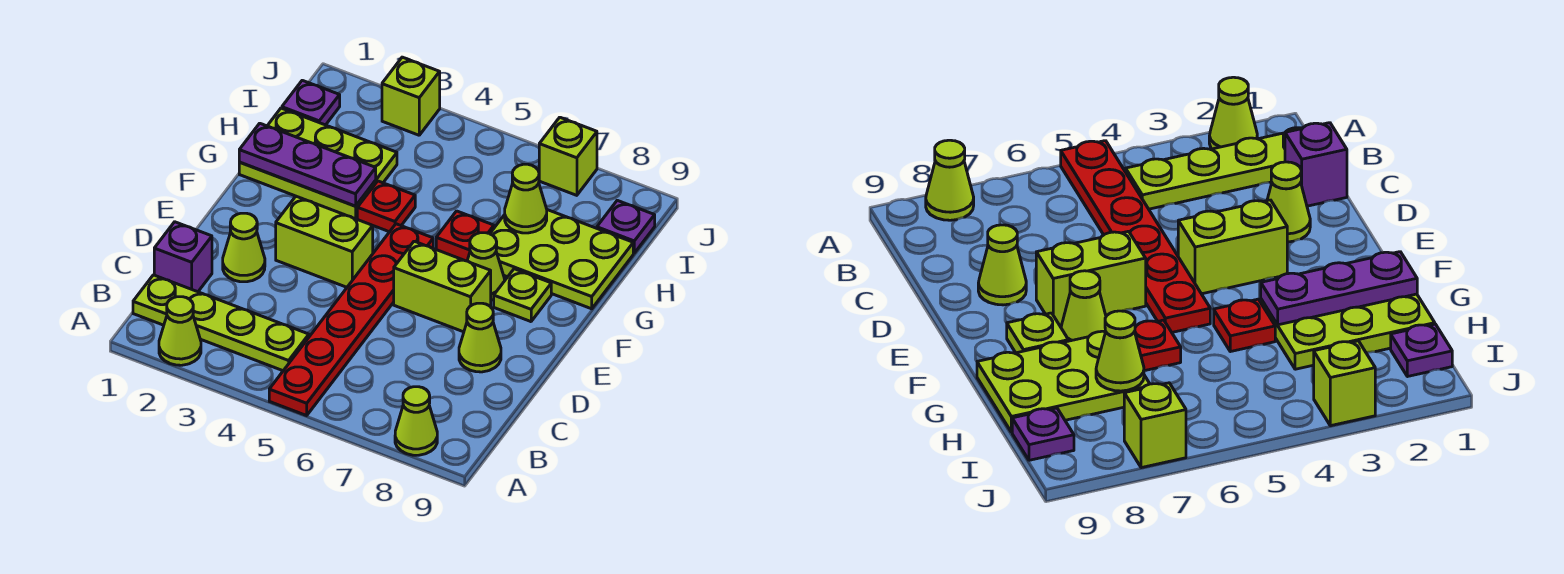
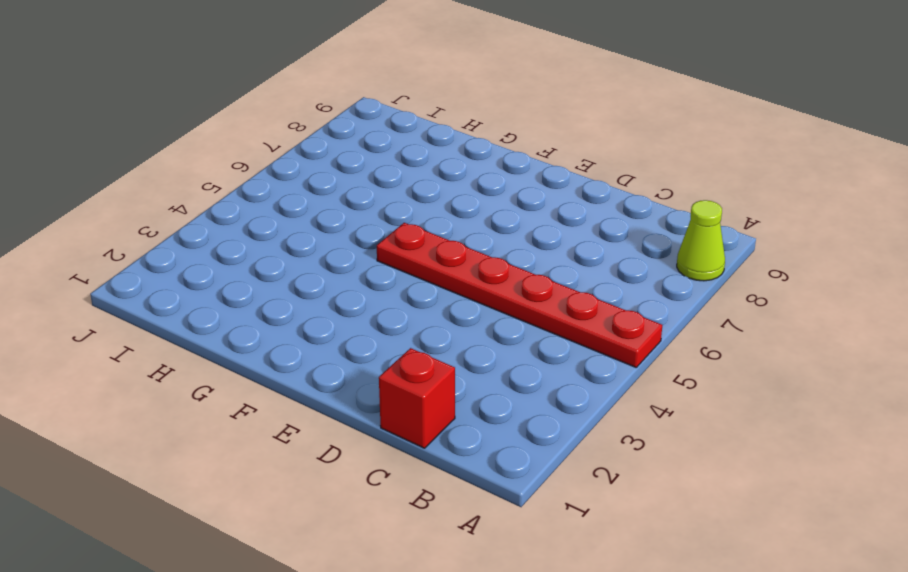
red brick C1 level 1 -> purple brick C1 level 1
none -> lime cone A2 level 1
none -> lime plate B1:B4 level 1
none -> lime cone D2 level 1

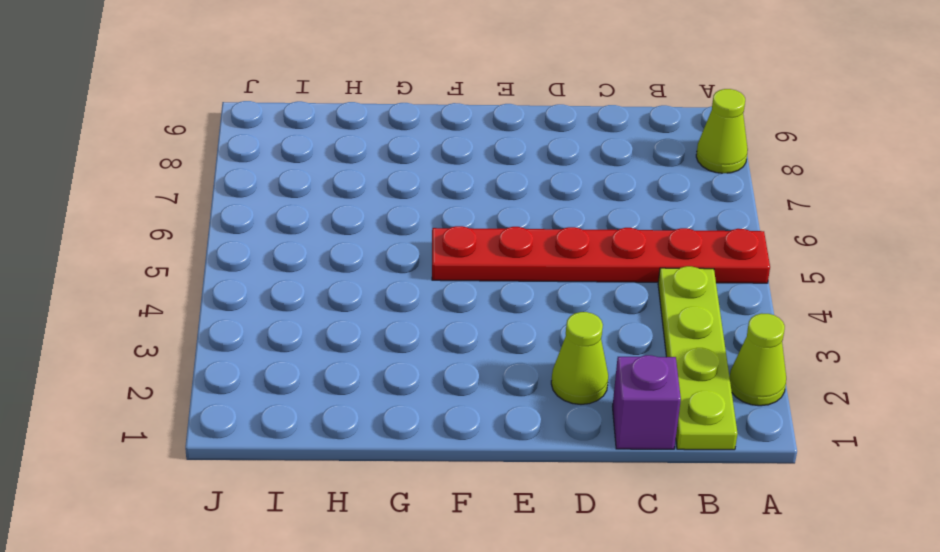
none -> lime cone D8 level 1
none -> lime brick E3:E4 level 1
none -> lime brick E6:E7 level 1

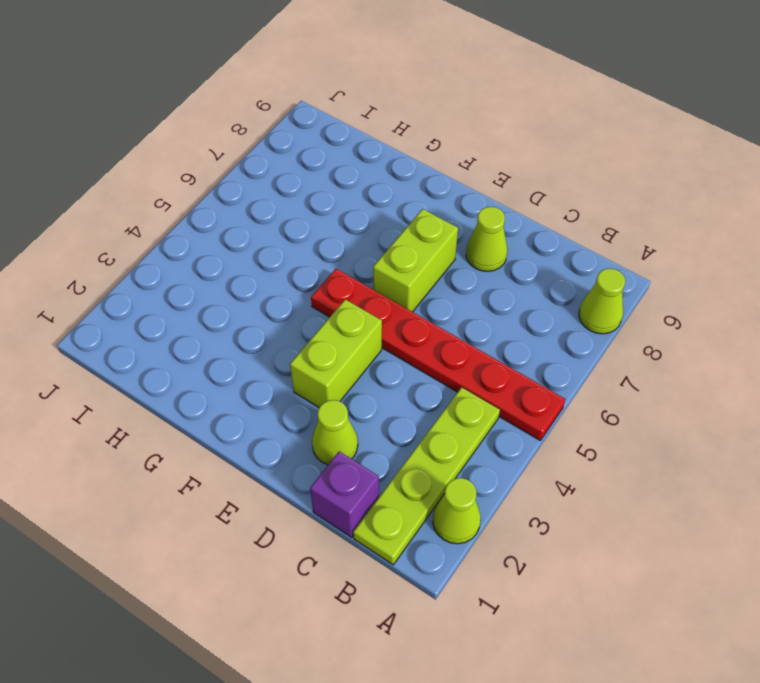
none -> lime cone F7 level 1
none -> lime plate F8 level 1
none -> lime plate G1:H3 level 1

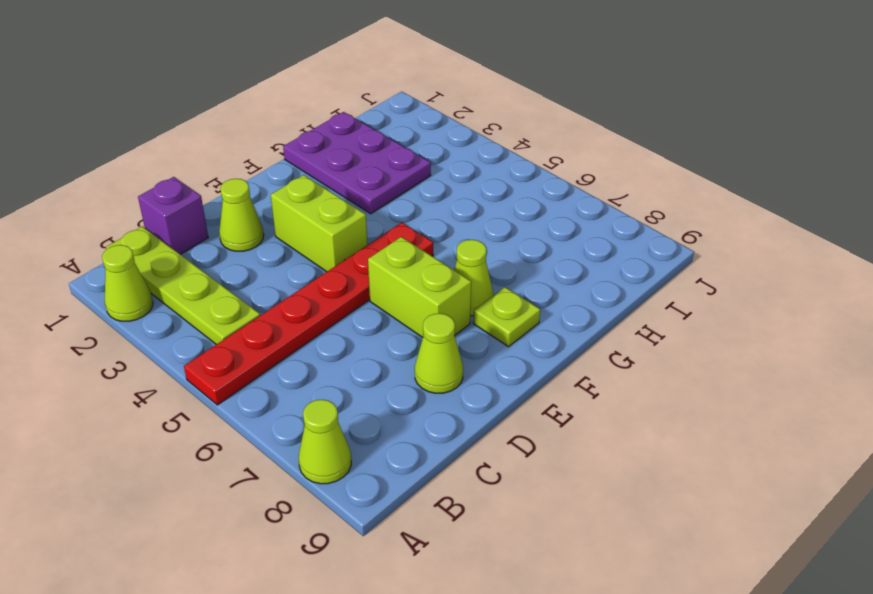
purple plate G1:H3 level 1 -> lime plate G1:H3 level 1
none -> red plate G4 level 1
none -> red plate G6 level 1
none -> lime plate G7:H9 level 1

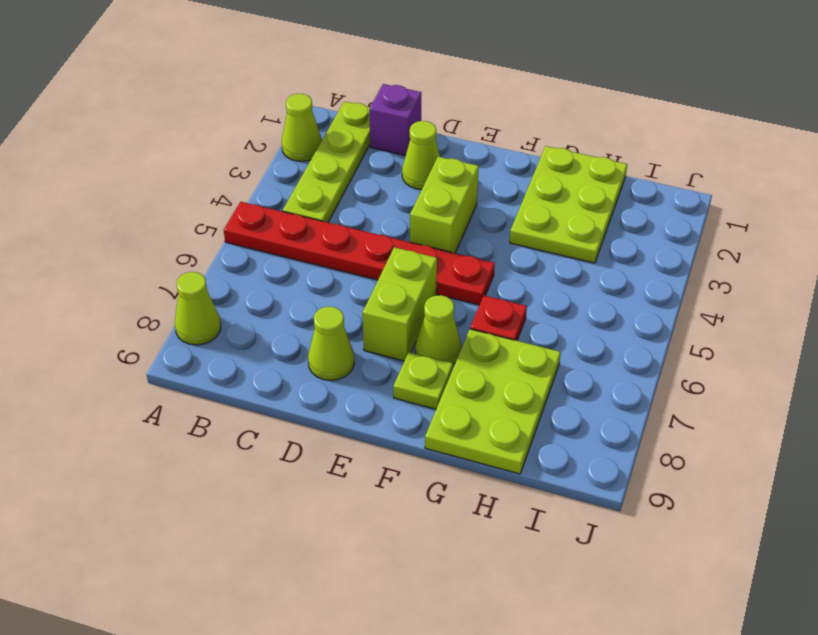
none -> red plate G4 level 1
none -> purple plate I1 level 1
none -> purple plate I9 level 1

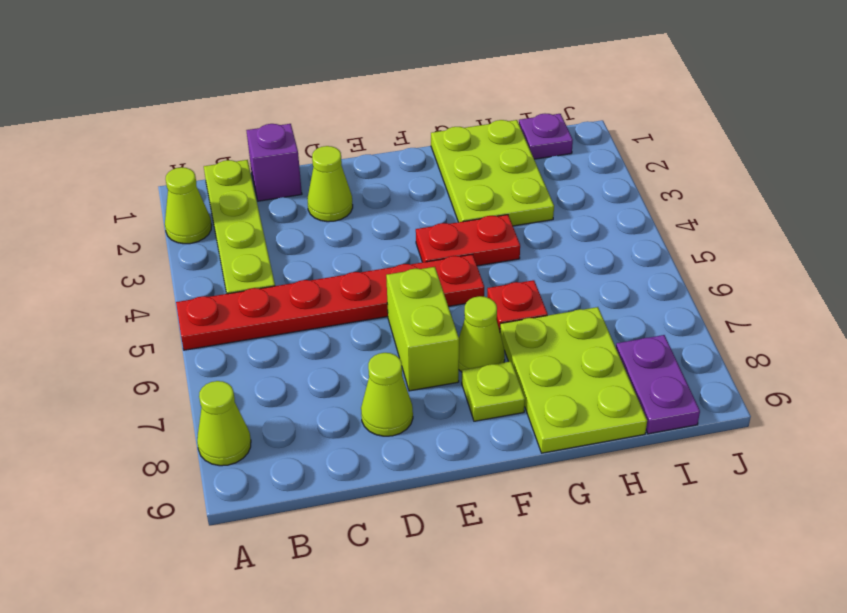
red plate F4:G4 level 1 -> red plate G4 level 1
purple plate I8:I9 level 1 -> purple plate I9 level 1
none -> lime brick E3:E4 level 1
none -> lime brick J3 level 1
none -> lime brick J7 level 1

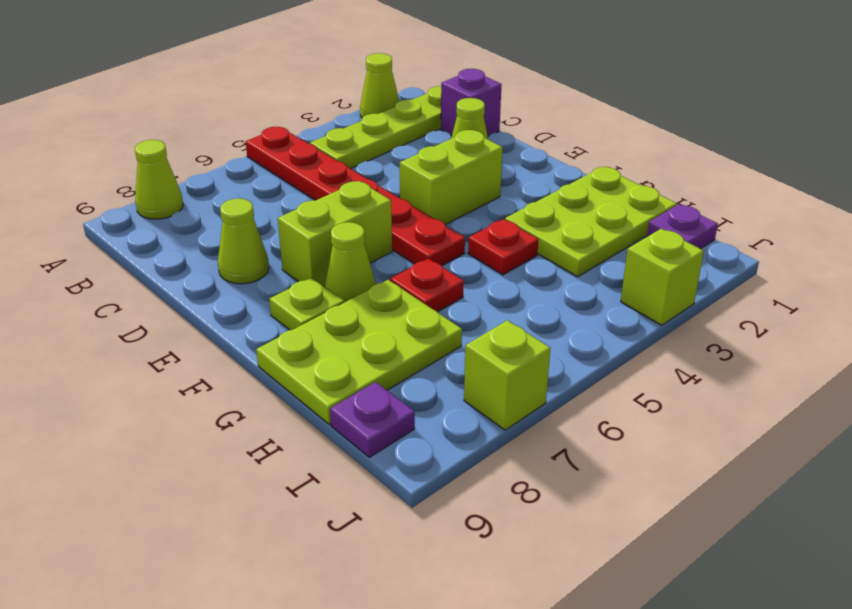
none -> purple plate G1:G3 level 2
none -> lime cone H7 level 2

